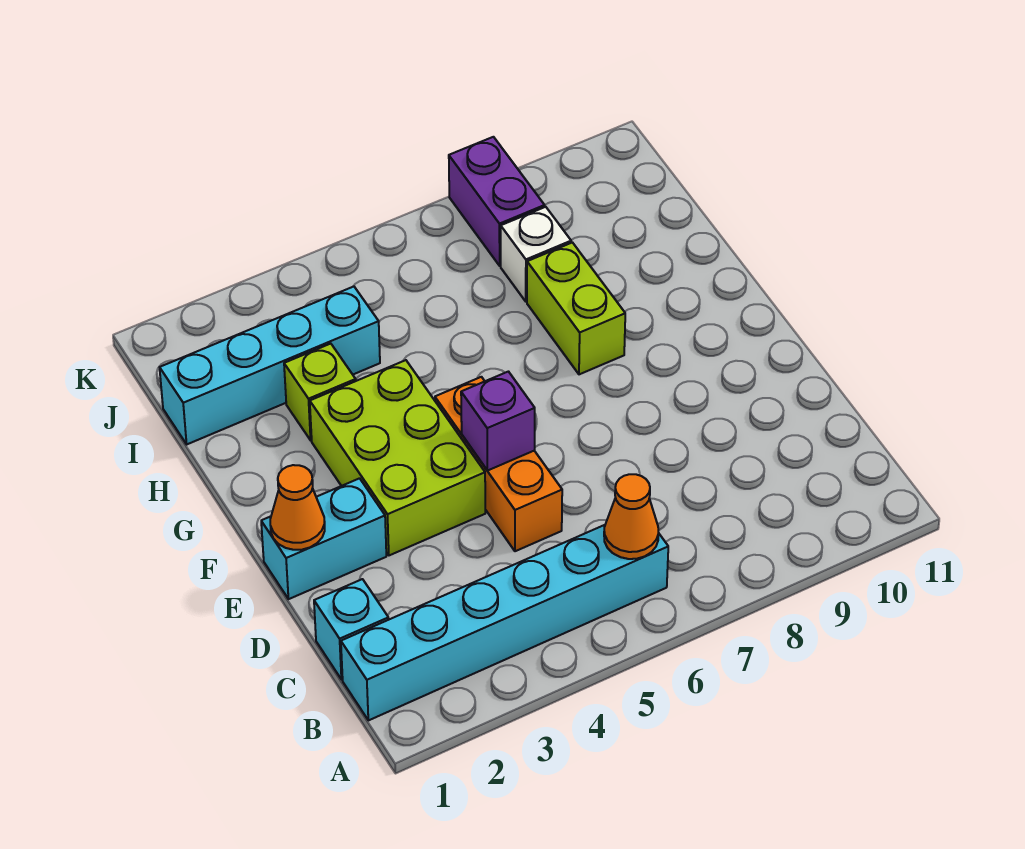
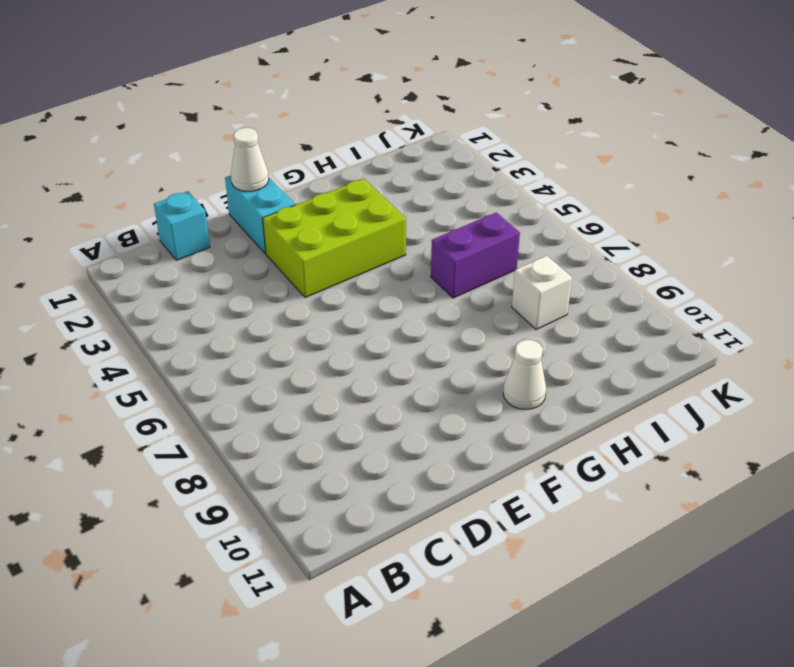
white cone E1 level 2 -> orange cone E1 level 2
white cone G10 level 1 -> none
purple brick H6:I6 level 1 -> purple brick J8:K8 level 1
none -> cyan brick B1:B6 level 1
none -> orange brick D5:F5 level 1
none -> lime brick G8:H8 level 1

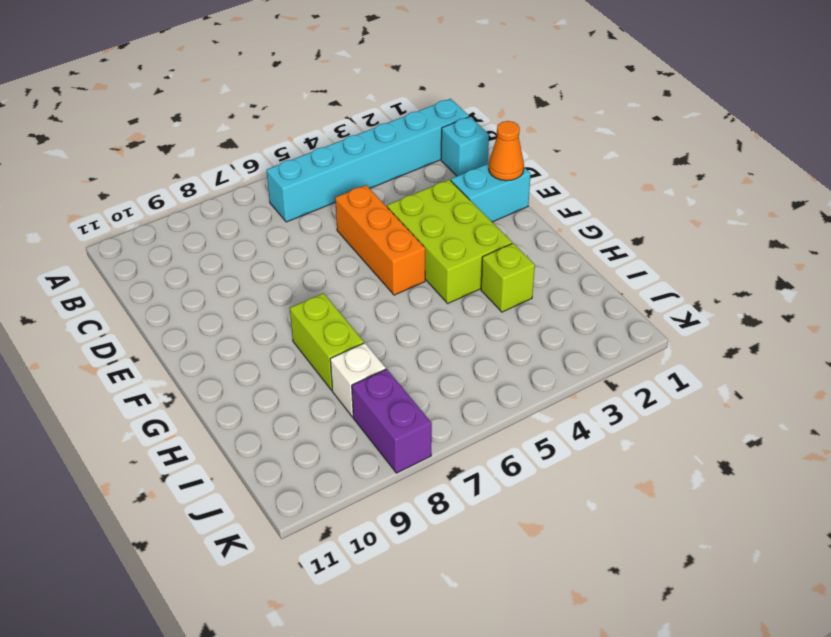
none -> cyan brick I1:I4 level 1
none -> orange cone B6 level 2
none -> purple brick E5 level 2

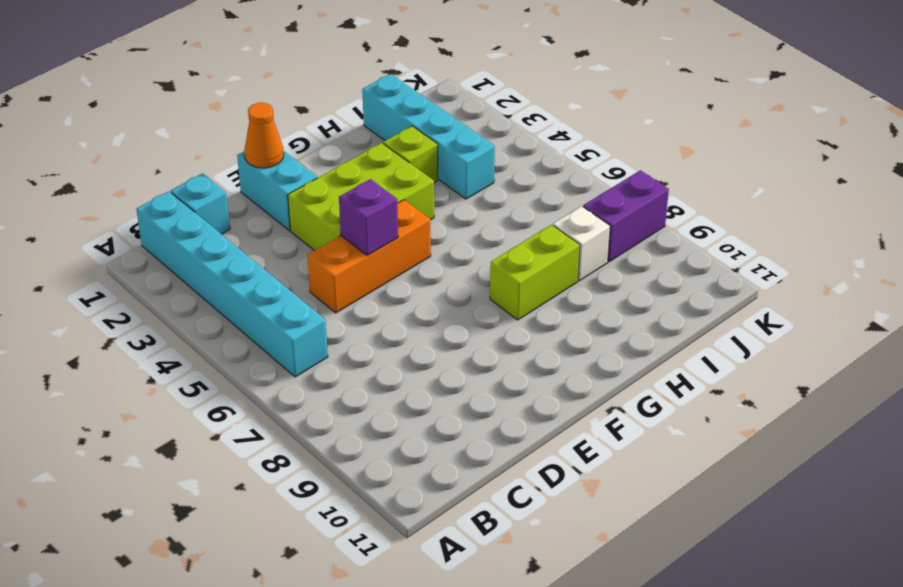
none -> orange cone B6 level 2

